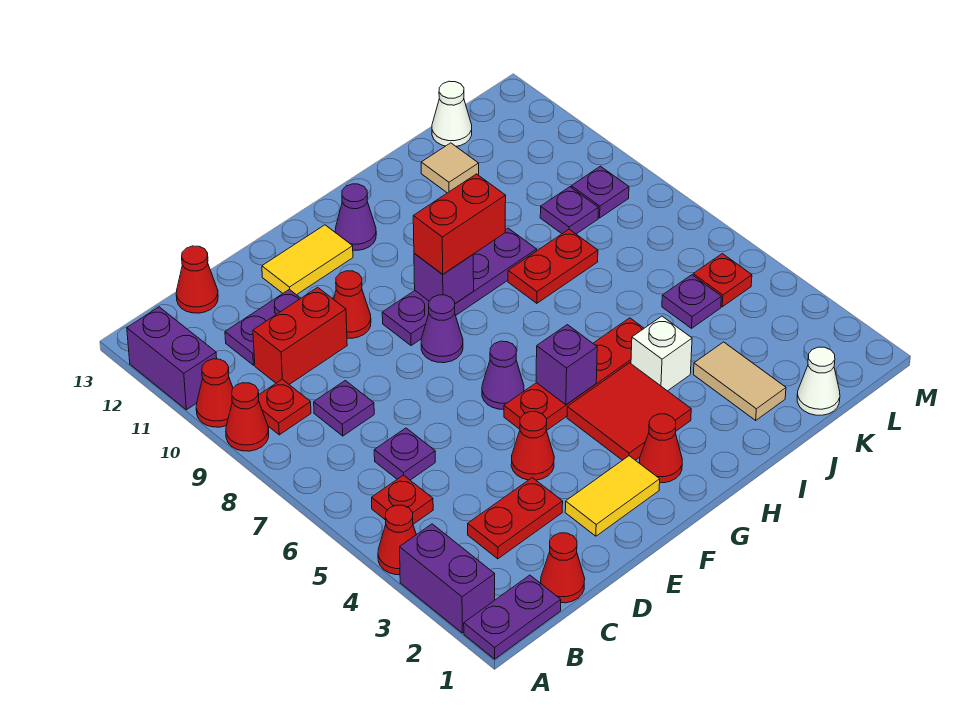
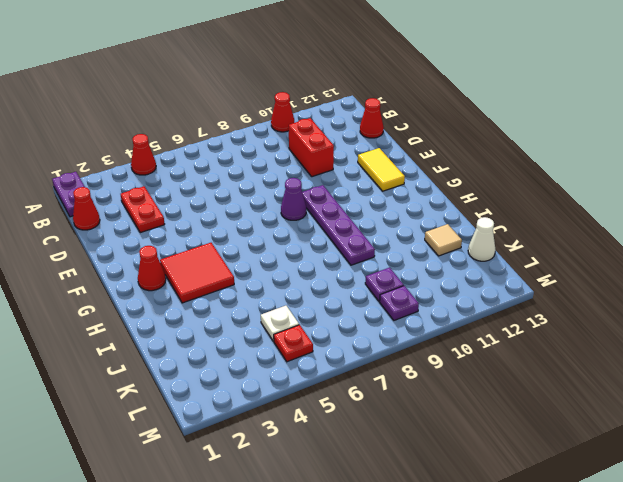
white plate K5 level 1 -> purple plate K5 level 1
none -> purple brick A2:A3 level 1
none -> red cone A9 level 1
none -> purple brick A11:A12 level 1
none -> red plate B5 level 1

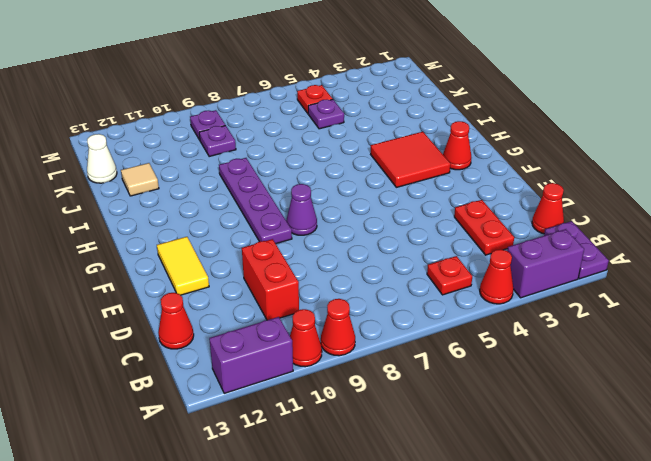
none -> red plate B9 level 1
none -> purple plate C6 level 1
none -> purple plate C8 level 1
none -> purple plate C11:D11 level 1

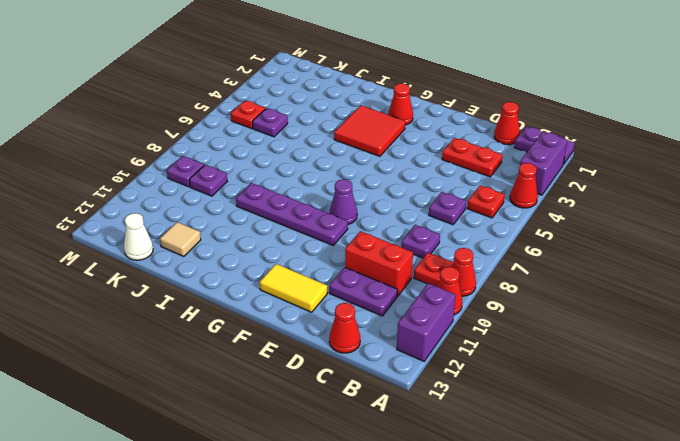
none -> yellow tile E2:F2 level 1
none -> red cone E4 level 1
none -> red cone E10 level 1
none -> red plate F5:I5 level 1

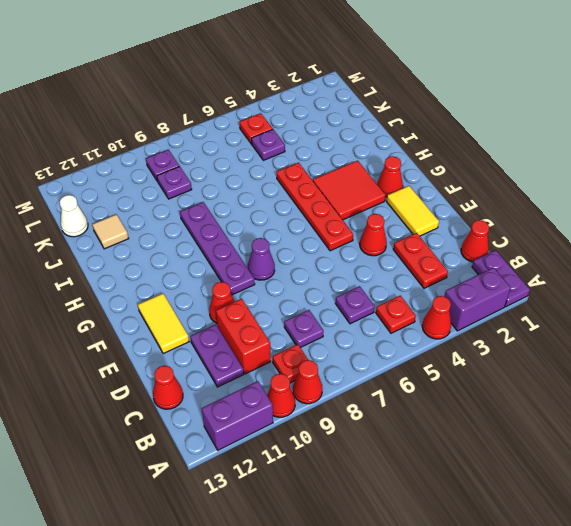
none -> purple cone F6 level 1
none -> purple cone G12 level 1
none -> white brick I4 level 1
none -> red plate I8:J8 level 1

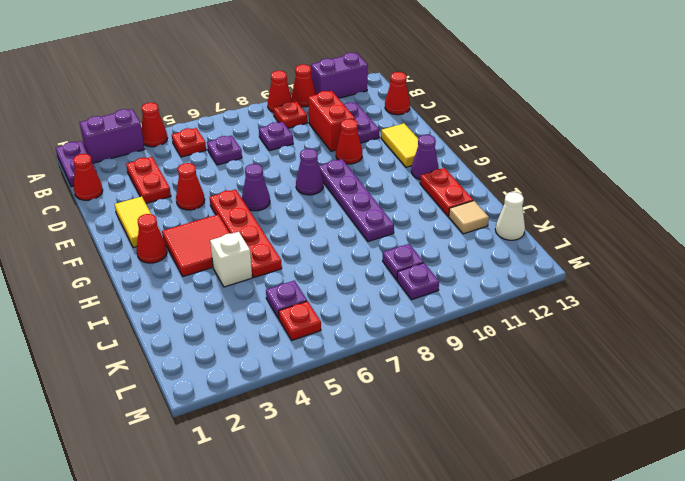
red plate H12:I12 level 1 -> red plate I8:J8 level 1
none -> tan tile J2:J3 level 1
none -> white cone K1 level 1
none -> purple brick G5 level 2
none -> purple brick G9 level 2

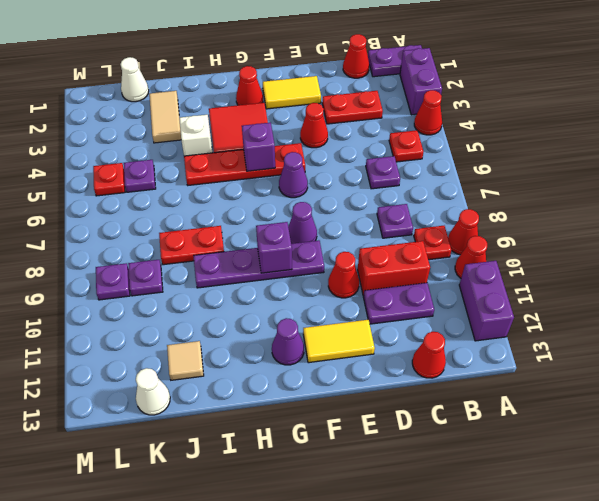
none -> red brick G9:H9 level 3

